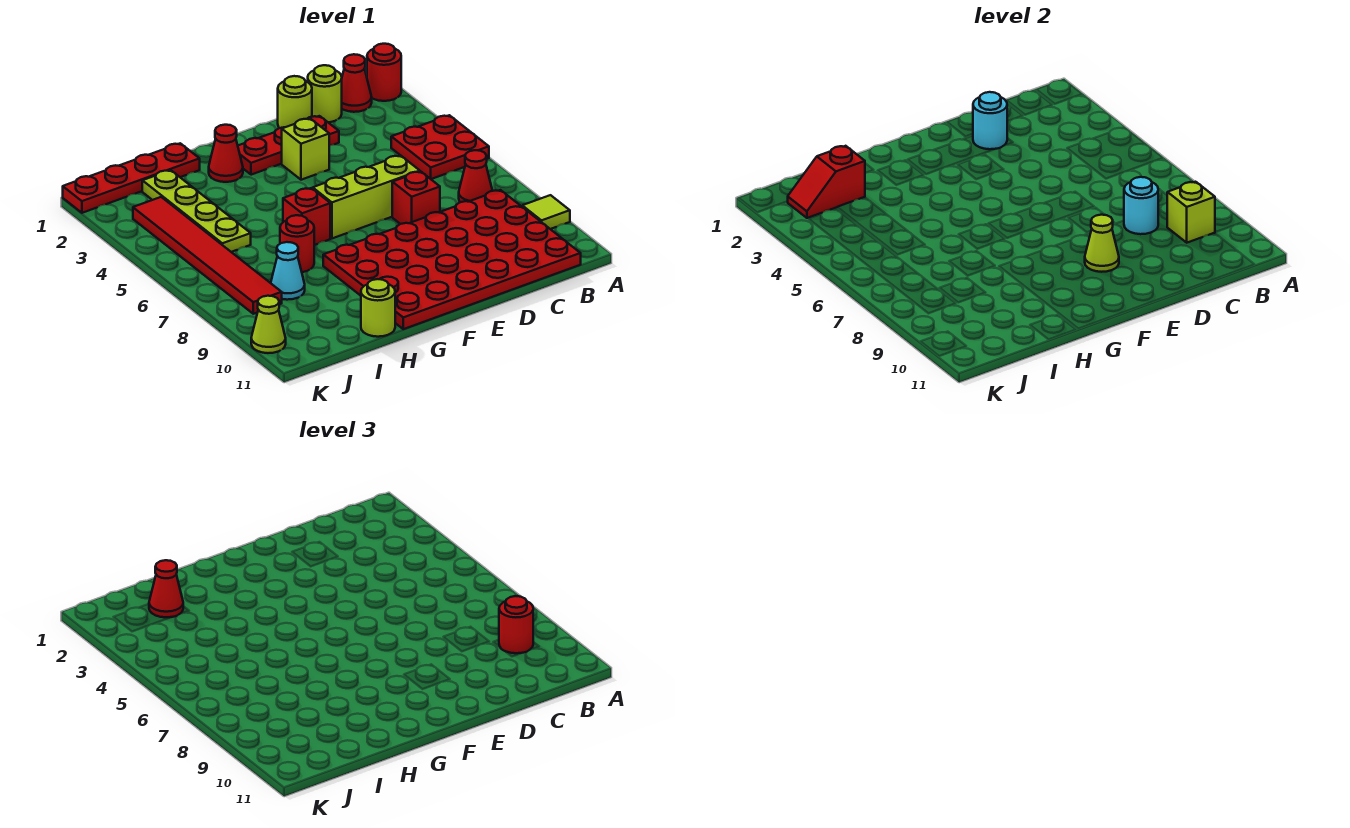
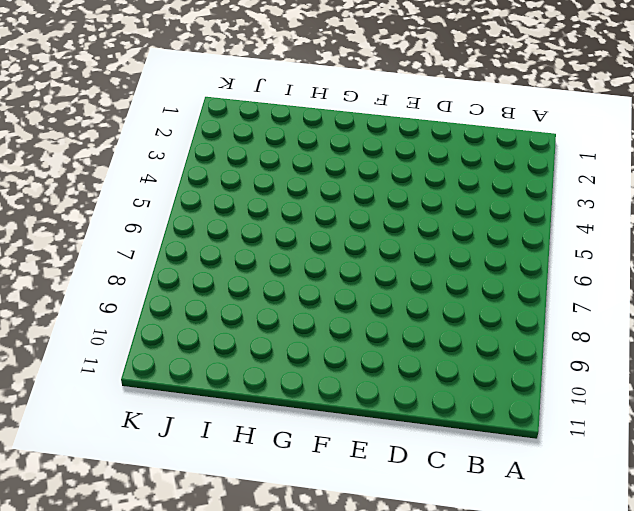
none -> red round brick A1 level 1
none -> red plate A4:B5 level 1
none -> lime tile A9 level 1

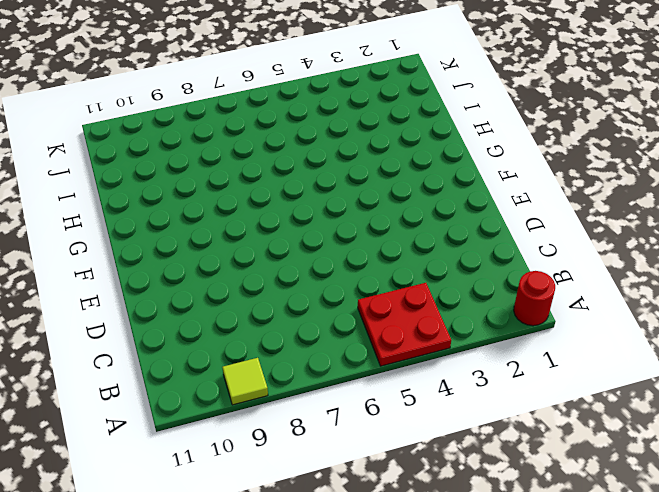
none -> red cone B1 level 1
none -> red cone B7 level 1
none -> red plate B8:G11 level 1

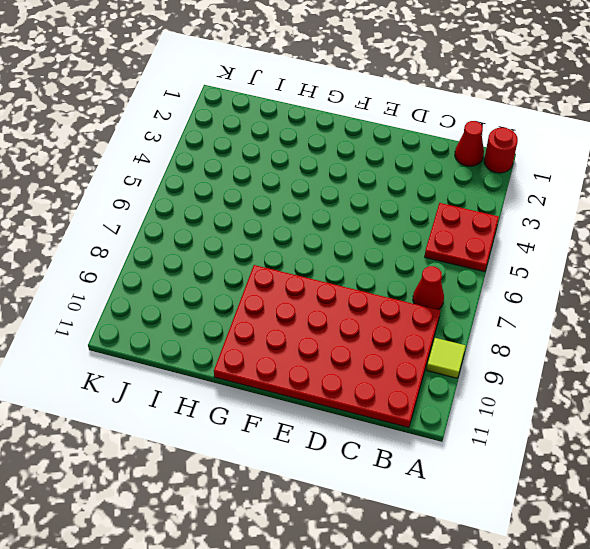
none -> lime round brick C1 level 1
none -> lime round brick D1 level 1
none -> red plate D2:F2 level 1

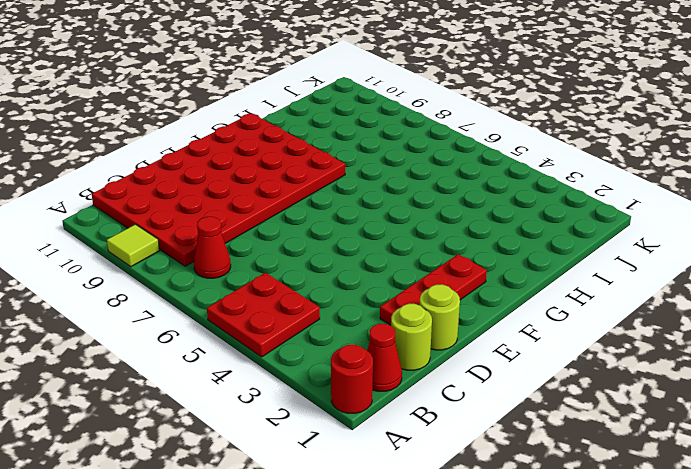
none -> lime brick D6:F6 level 1
none -> red brick D7 level 1
none -> lime brick E3 level 1

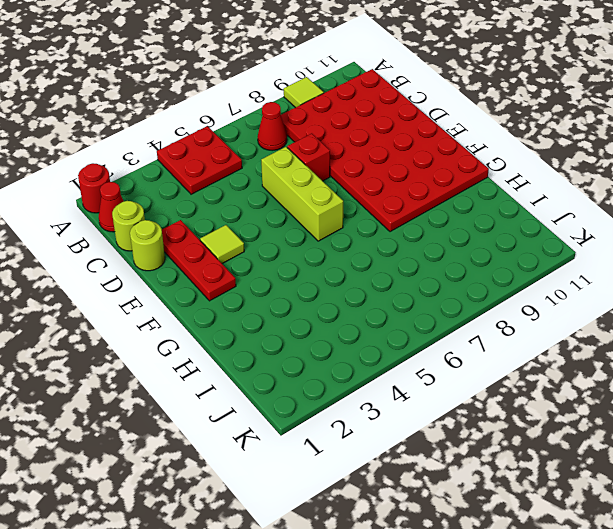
lime tile E3 level 1 -> lime brick E3 level 1
none -> red cone G2 level 1
none -> red brick G6 level 1
none -> red plate H1:K1 level 1

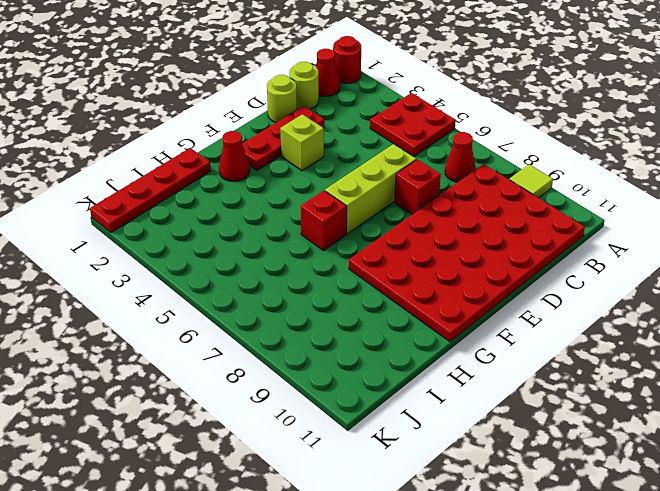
none -> red round brick H7 level 1
none -> lime round brick H11 level 1
none -> lime plate I2:I5 level 1

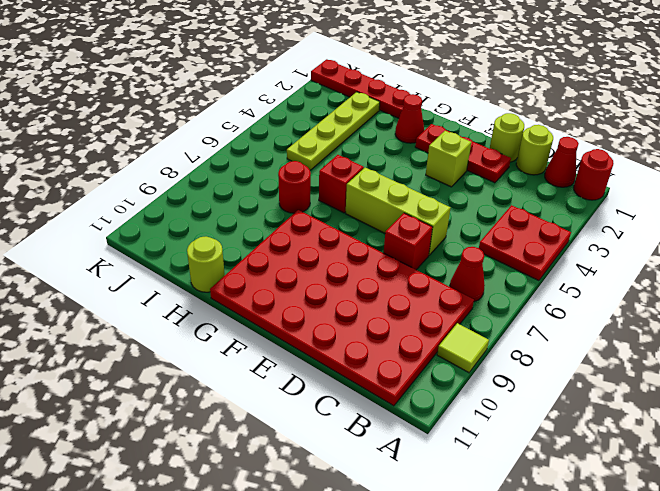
none -> cyan cone I8 level 1
none -> red tile J3:J8 level 1
none -> lime cone K10 level 1

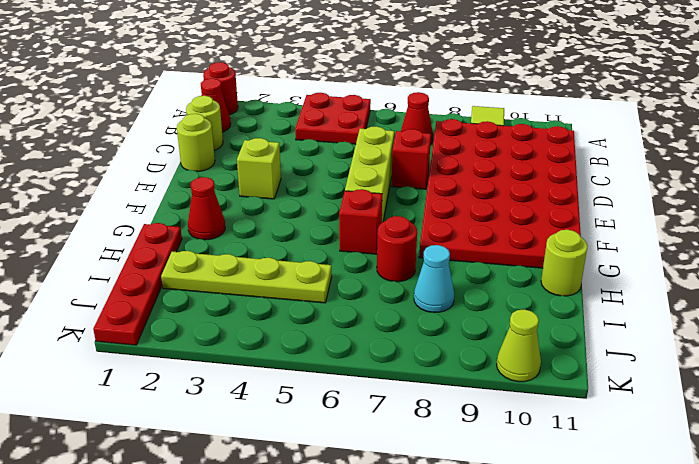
none -> red plate D2:F2 level 1
none -> red tile J3:J8 level 1
none -> lime brick B9 level 2

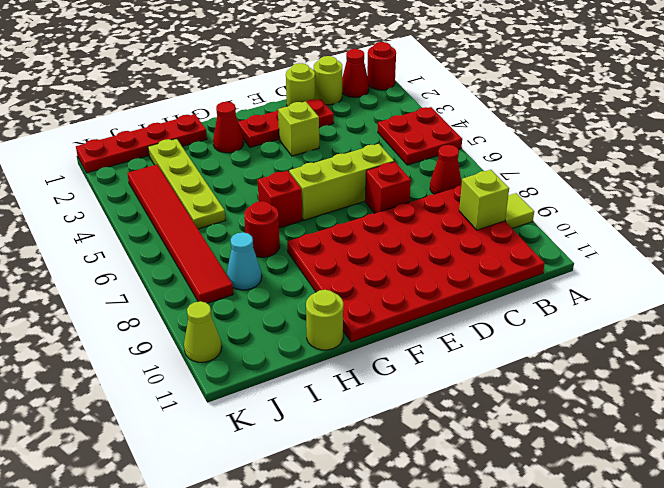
none -> cyan round brick C8 level 2
none -> cyan round brick D2 level 2
none -> lime cone E9 level 2

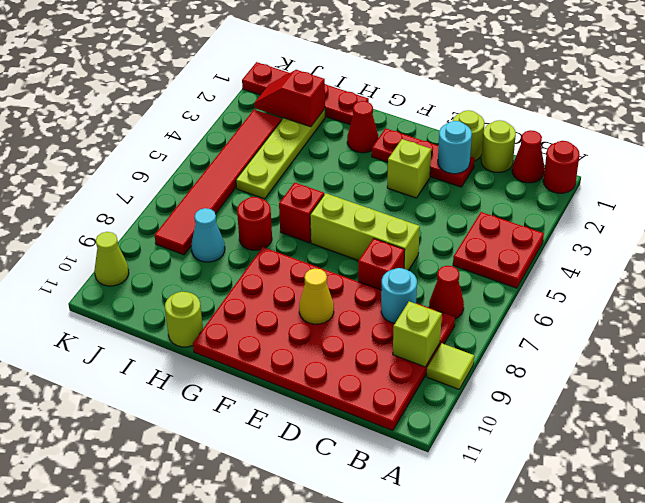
yellow cone E9 level 2 -> lime cone E9 level 2
none -> red round brick B9 level 3
none -> red cone I2 level 3

